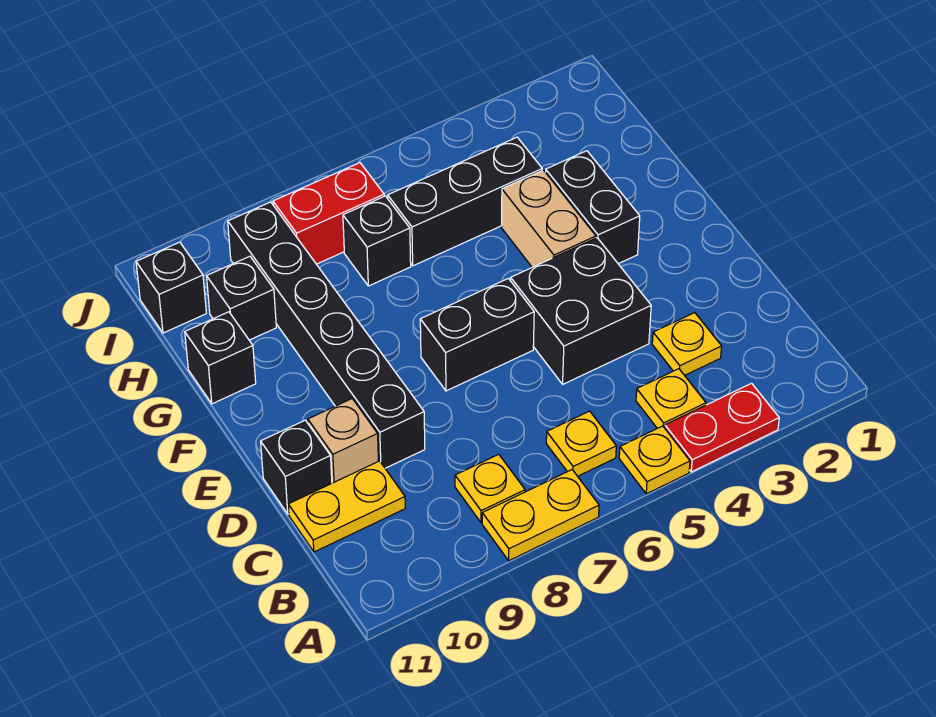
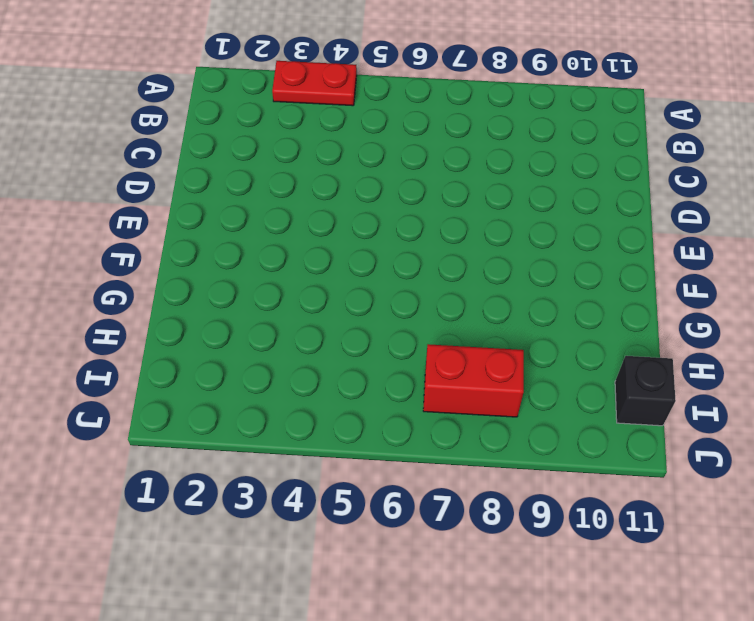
none -> yellow plate A5 level 1
none -> yellow plate A7:A8 level 1
none -> yellow plate B4 level 1

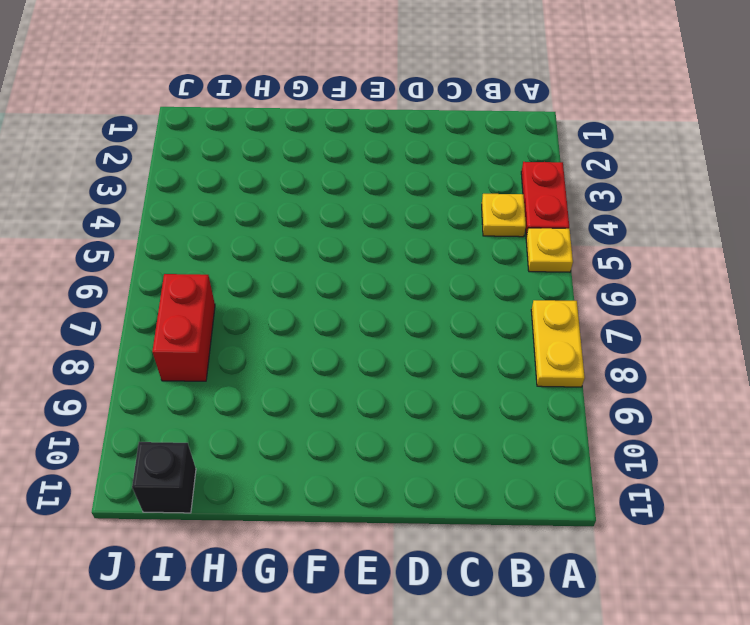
none -> yellow plate B6 level 1
none -> yellow plate B8 level 1
none -> yellow plate C3 level 1

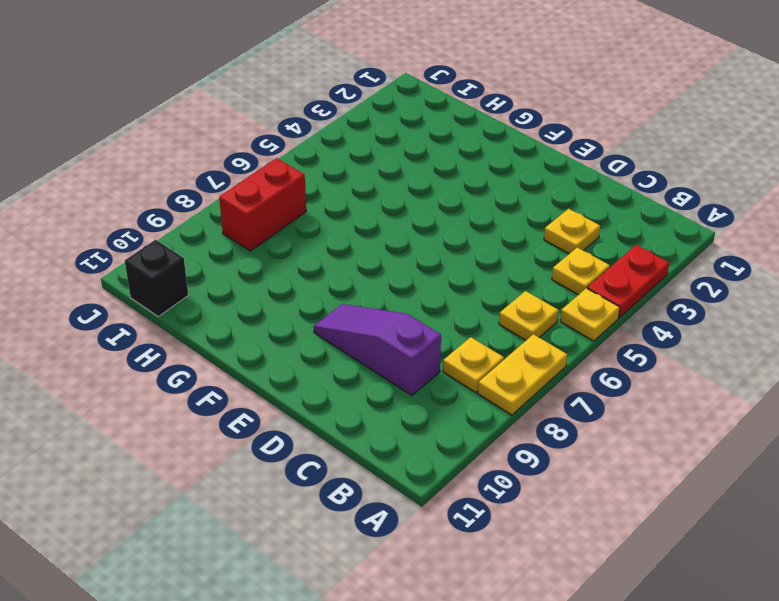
purple slope C9:E9 level 1 top C -> black brick D9:I9 level 1
none -> yellow plate C10:C11 level 1
none -> black brick D4:E5 level 1
none -> tan brick D10 level 1

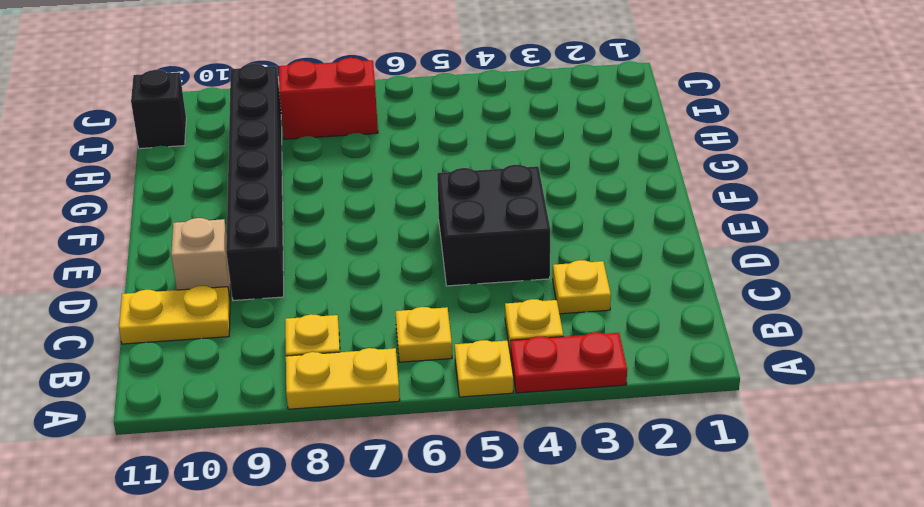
none -> black brick D11 level 1
none -> black brick E6:E7 level 1
none -> black brick F3:G3 level 1

